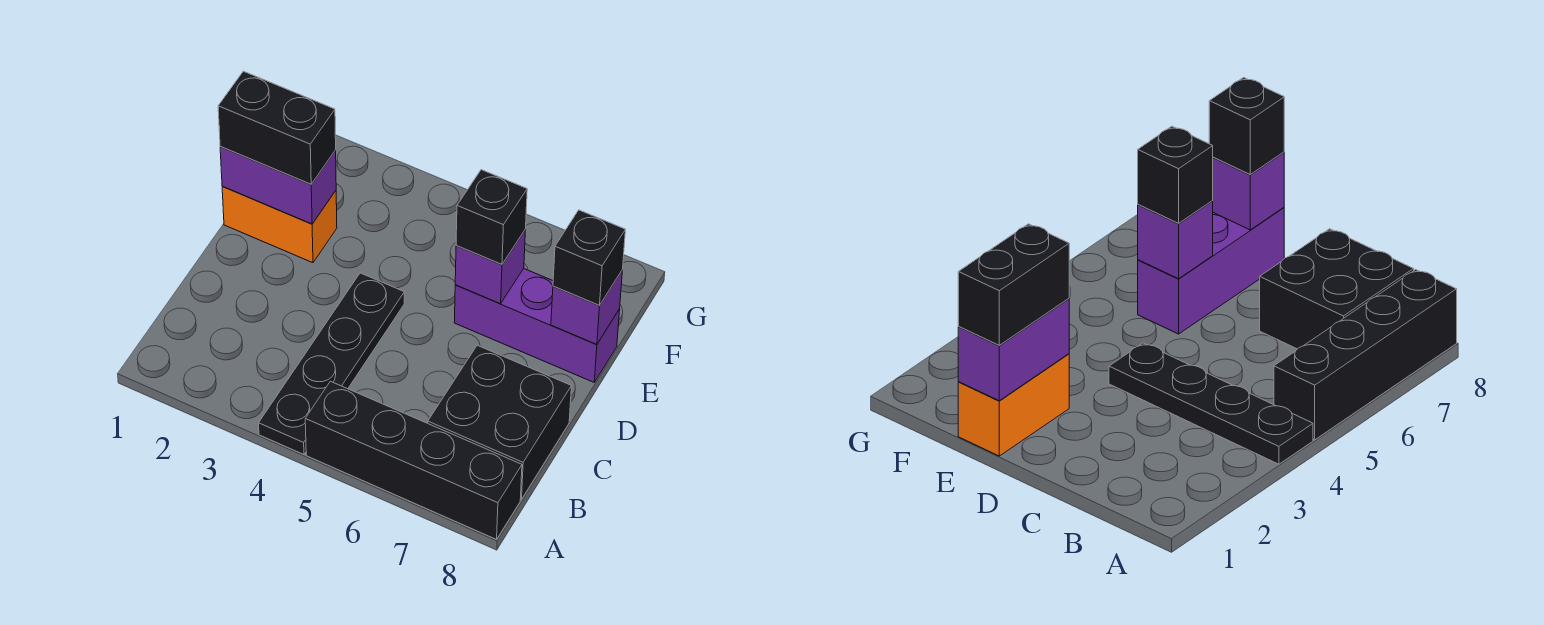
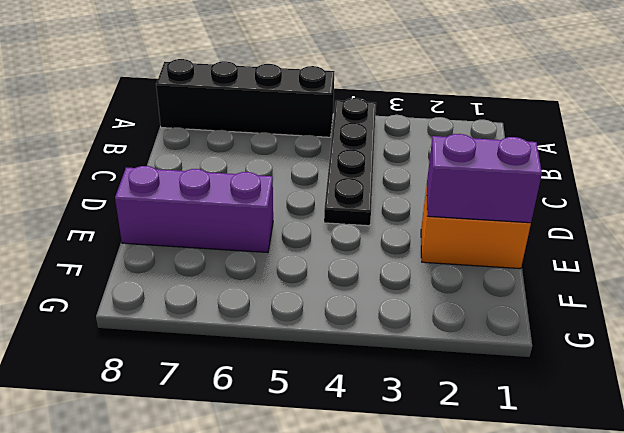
none -> black brick B7:C8 level 1
none -> purple brick E6 level 2

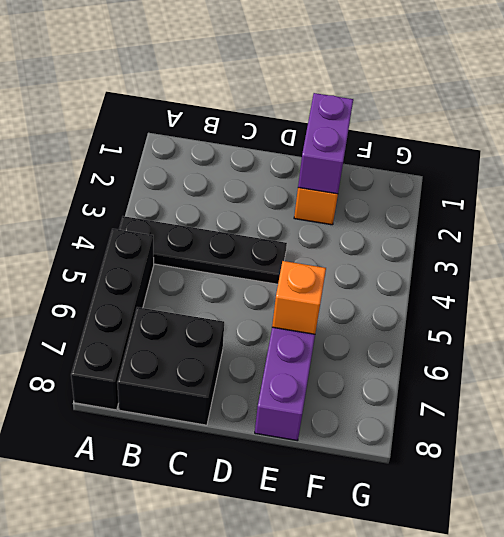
orange brick E6 level 2 -> purple brick E6 level 2
none -> purple brick E8 level 2
none -> black brick E1:E2 level 3

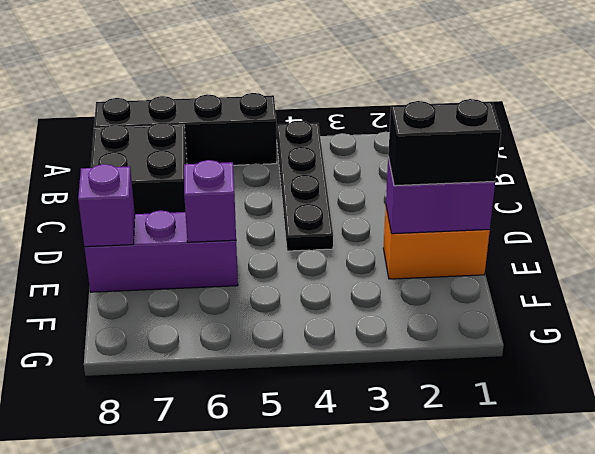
none -> black brick E6 level 3
none -> black brick E8 level 3

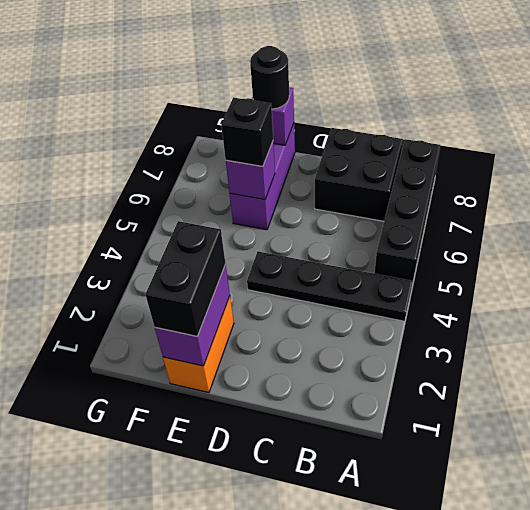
black round brick E8 level 3 -> black brick E8 level 3

